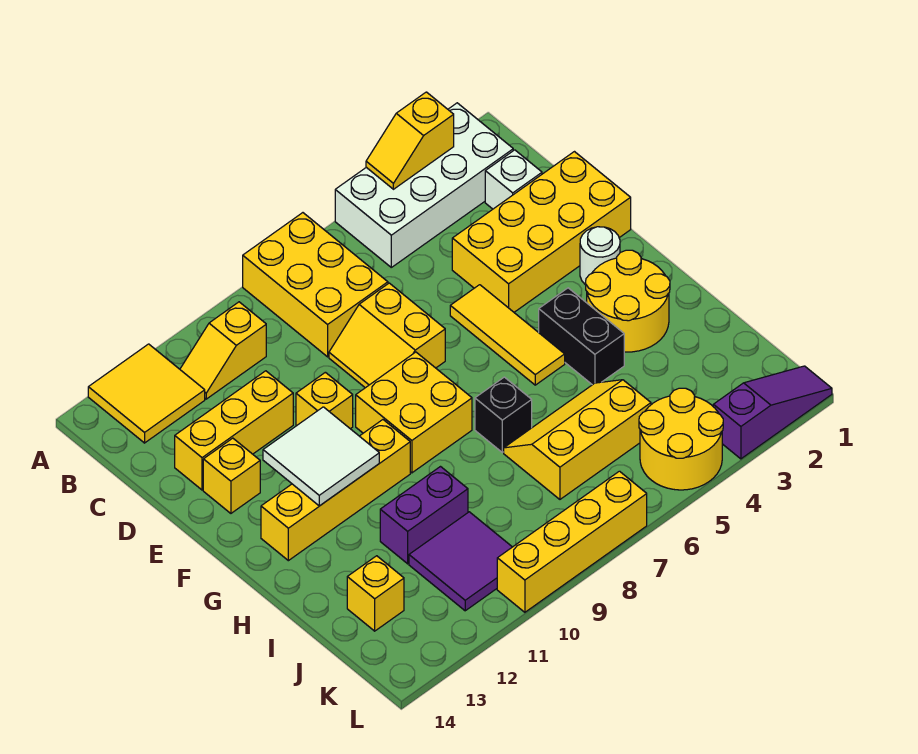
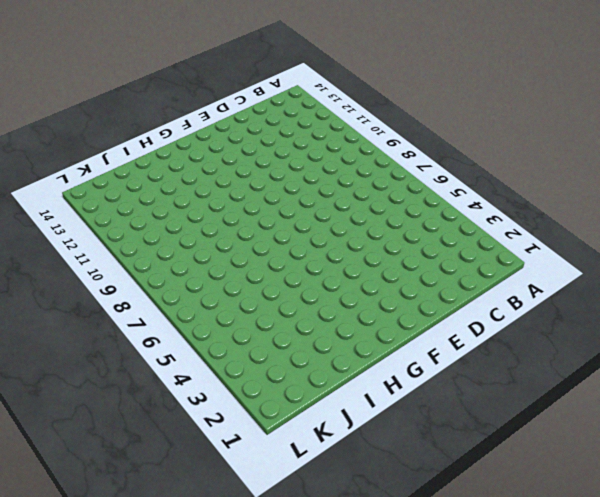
none -> white brick A2:B5 level 1
none -> yellow brick A7:C8 level 1
none -> yellow tile A12:B13 level 1

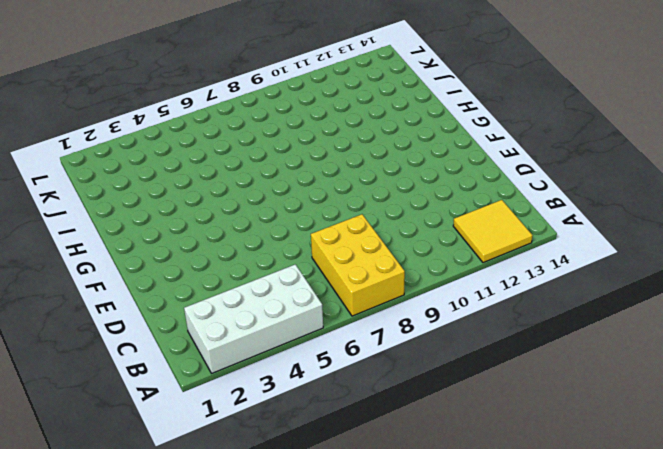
none -> yellow slope B10:B11 level 1 top 10
none -> white brick C2 level 1
none -> yellow brick D1:E4 level 1

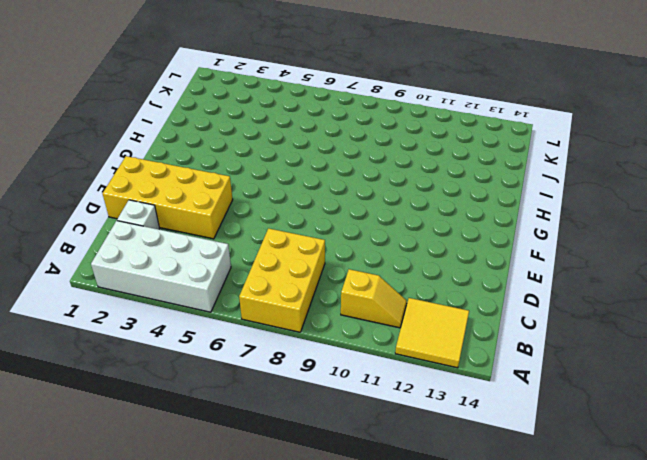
none -> yellow slope D7:E8 level 1 top 7
none -> yellow brick D11:D13 level 1
none -> yellow tile E5:G5 level 1

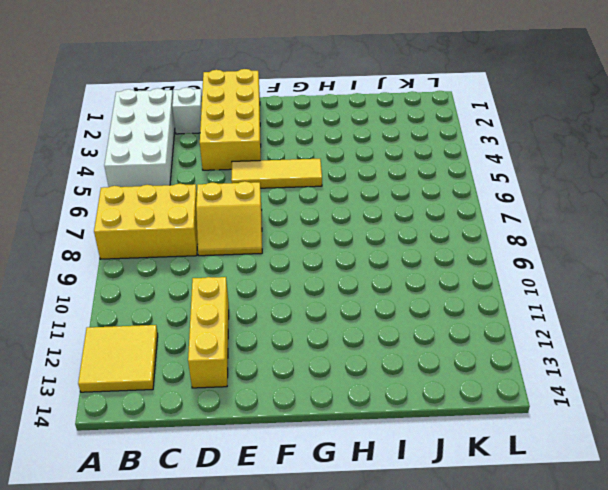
none -> yellow slope B10:B11 level 1 top 10
none -> yellow brick E10 level 1
none -> yellow brick E13 level 1

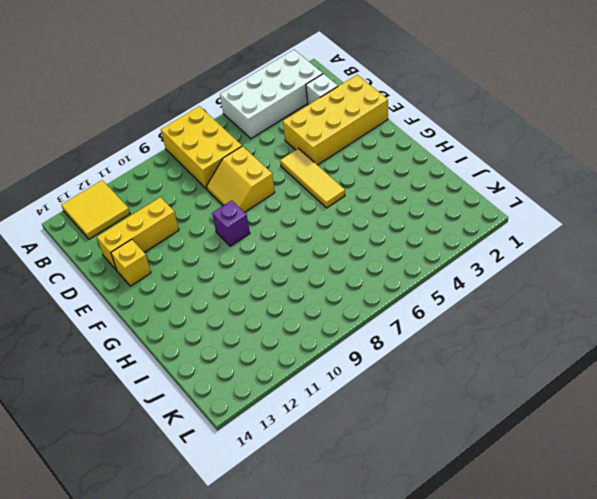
purple brick F9 level 1 -> yellow brick F8:G9 level 1
none -> yellow slope B10:B11 level 1 top 10
none -> yellow brick E10 level 1
none -> white round brick F2 level 1

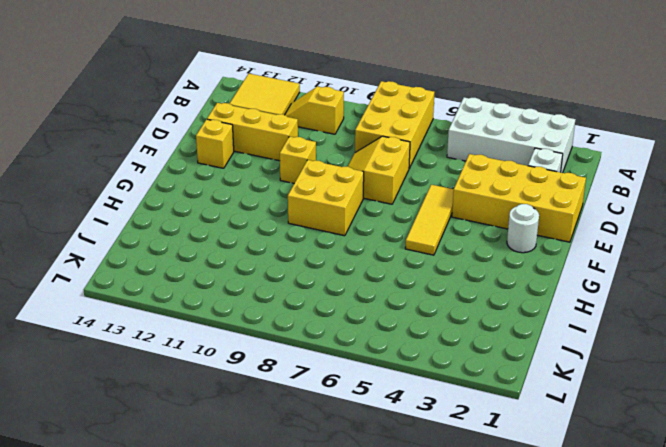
none -> yellow round brick G2:H3 level 1
none -> black brick G4:H4 level 1
none -> yellow brick G10:G13 level 1

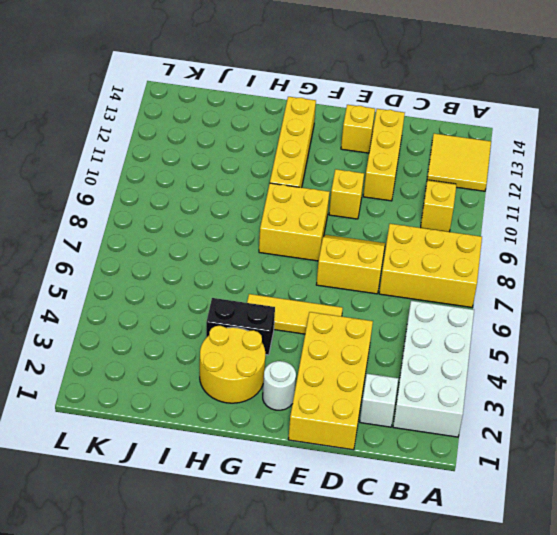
none -> black brick H7 level 1
none -> yellow slope I5:J7 level 1 top J
none -> purple brick I10:I11 level 1

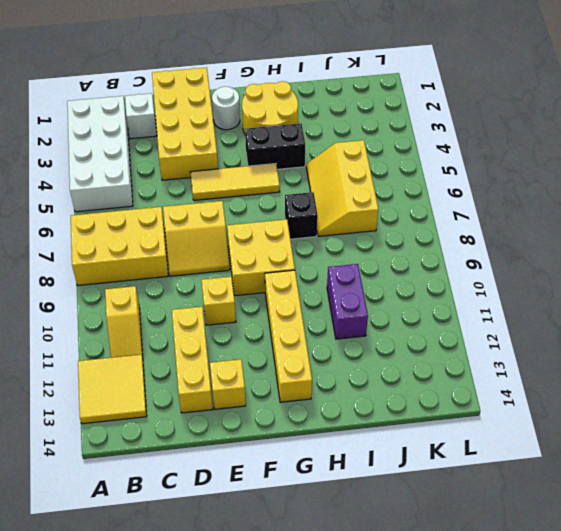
none -> purple tile J10:K11 level 1
none -> yellow brick J13 level 1
none -> yellow round brick K4:L5 level 1

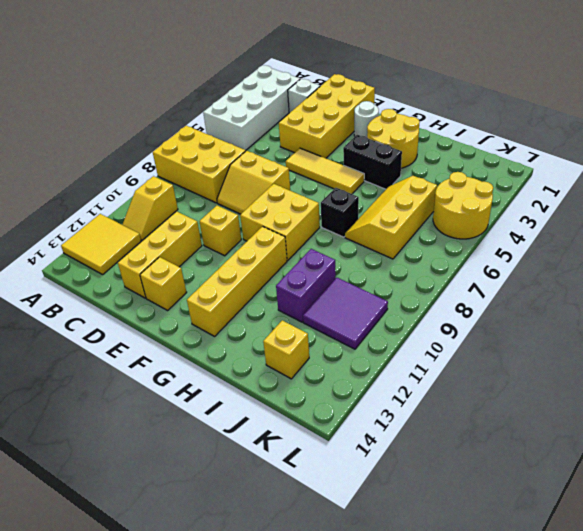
none -> purple slope L1:L3 level 1 top 3
none -> yellow brick L7:L10 level 1
none -> yellow slope A3:A4 level 2 top 3

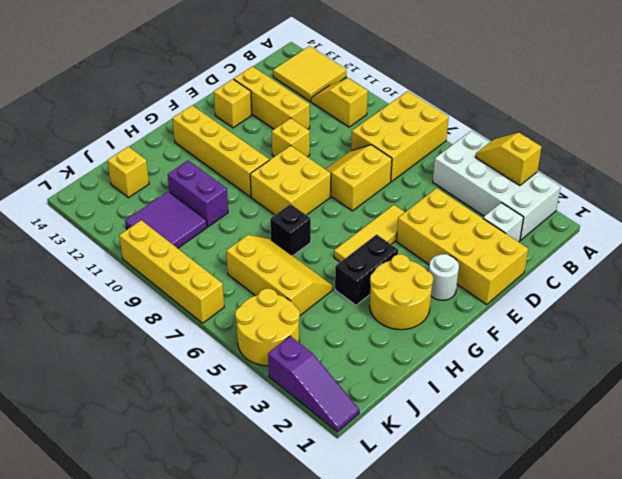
none -> white tile F11:G12 level 2

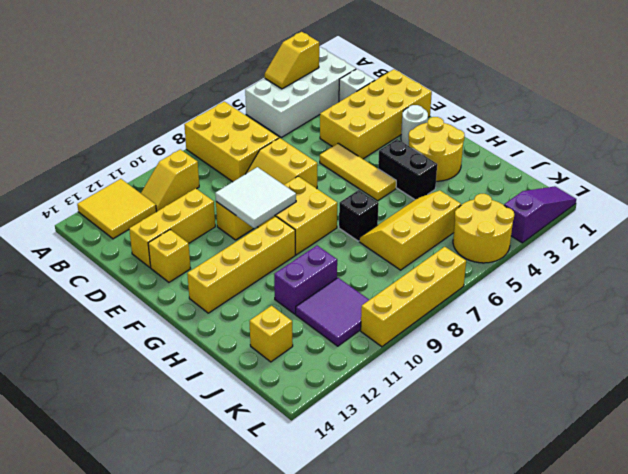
white tile E9:F10 level 2 -> white tile F11:G12 level 2

